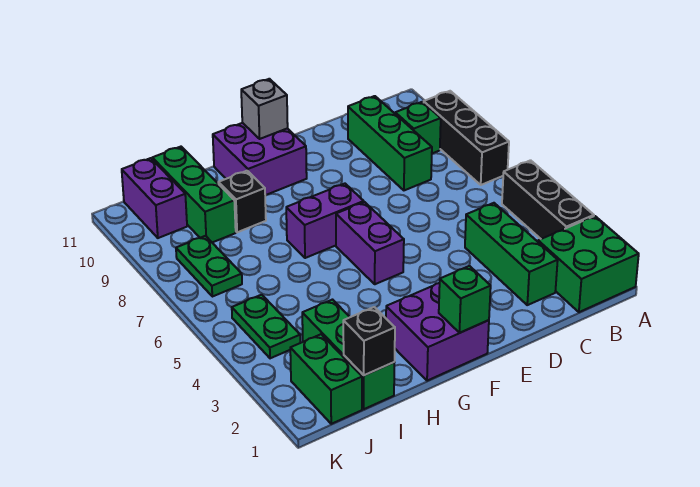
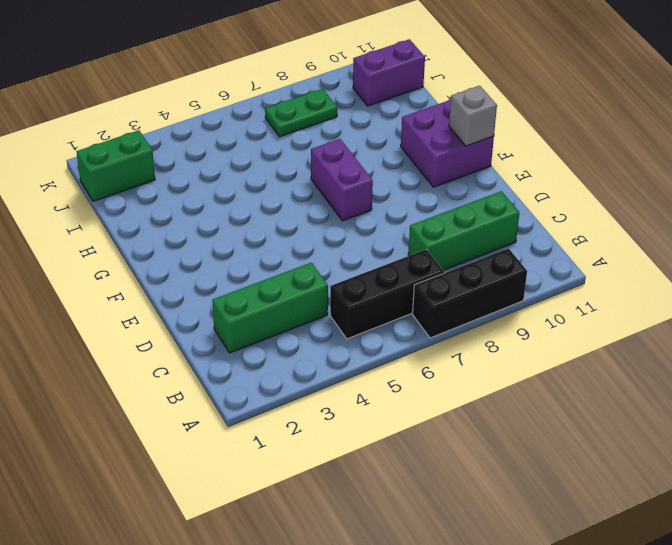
black brick B5:B7 level 1 -> black brick A3:A5 level 1
none -> green brick A1:B2 level 1
none -> green brick B9 level 1
none -> purple brick F1:G2 level 1

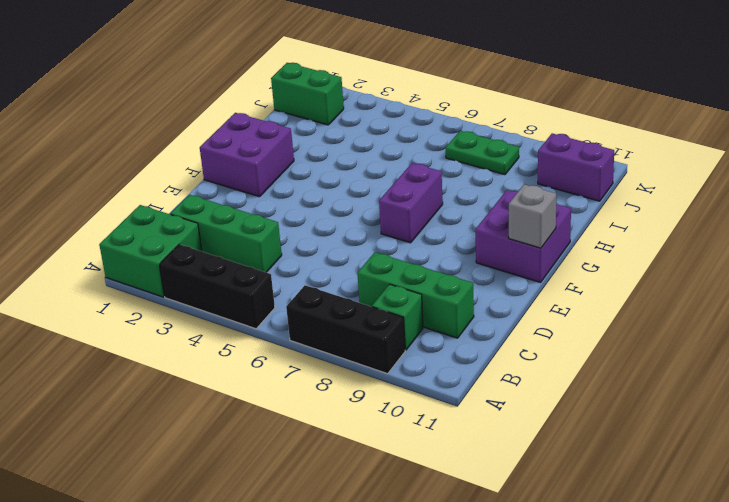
none -> purple brick F5:F6 level 1
none -> black brick H9 level 1
none -> green brick I1:I3 level 1

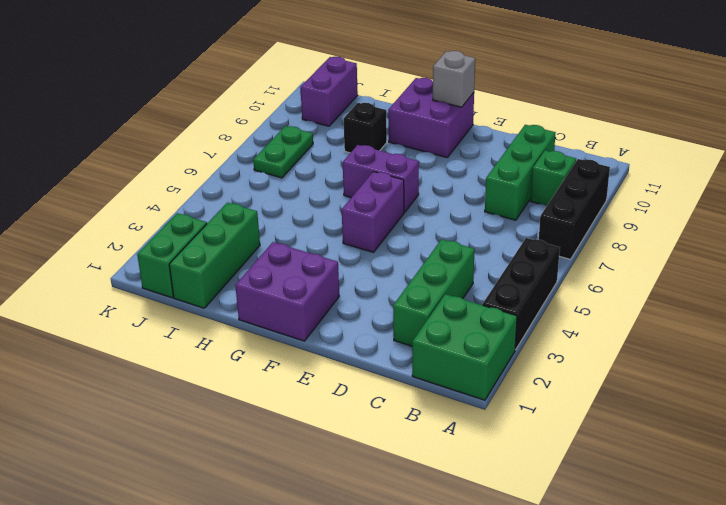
none -> green brick I9:I11 level 1
none -> green plate J4:J5 level 1
none -> green brick F1 level 2

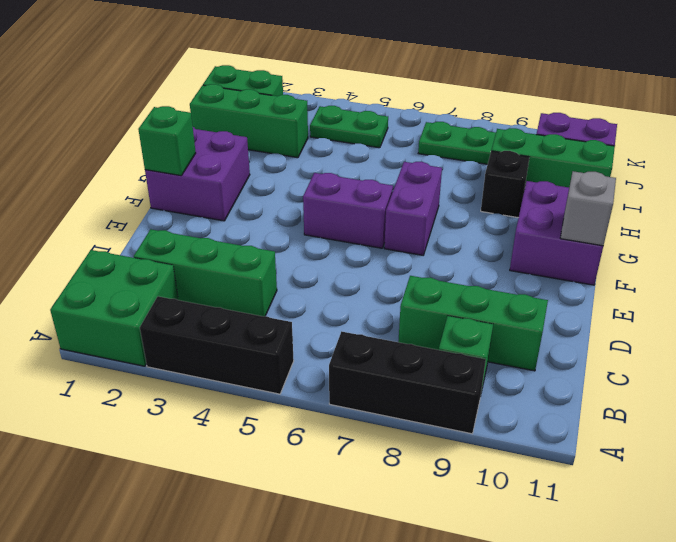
none -> black brick I1 level 2

